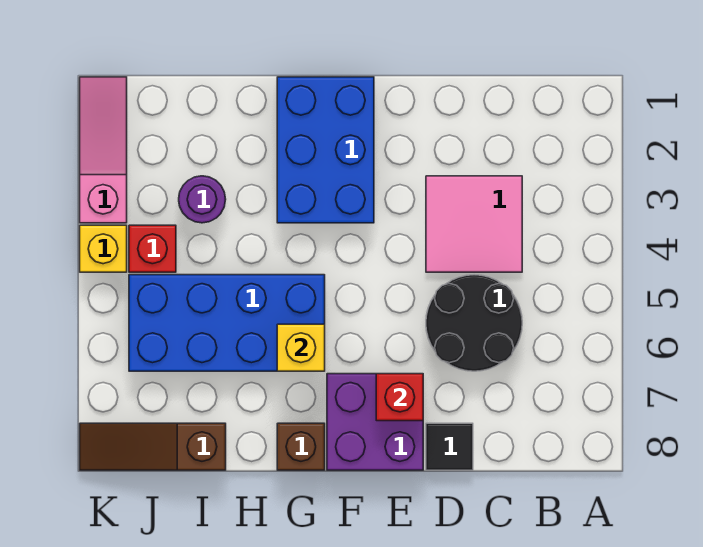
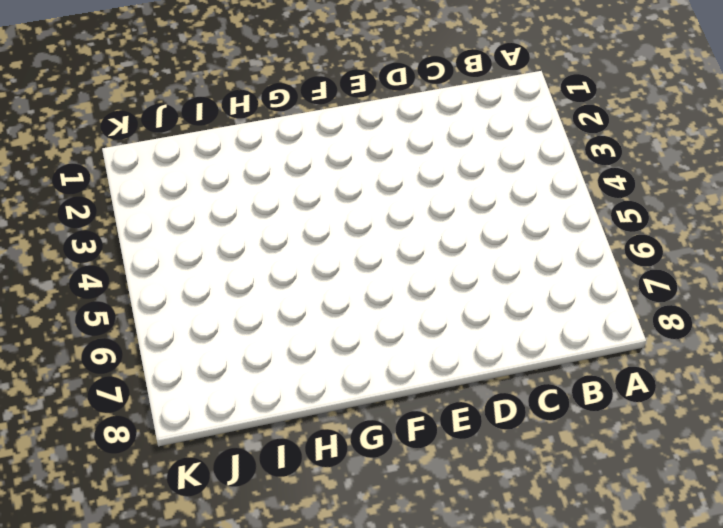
none -> pink tile C3:D4 level 1
none -> black round brick C5:D6 level 1
none -> black tile D8 level 1

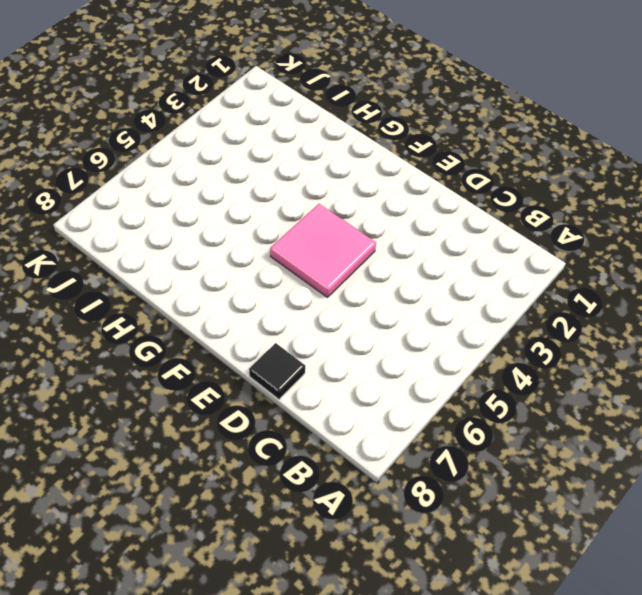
pink tile E4:F5 level 1 -> pink tile C3:D4 level 1
none -> black round brick C5:D6 level 1
none -> purple brick E7:F8 level 1
none -> blue brick F1:G3 level 1

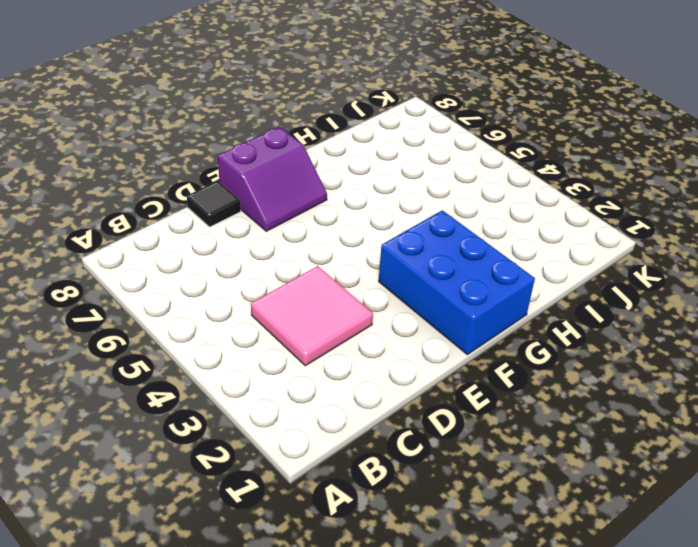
purple slope E7:F8 level 1 top 8 -> purple brick E7:F8 level 1
none -> black round brick C5:D6 level 1
none -> blue brick G5:J6 level 1
none -> brown brick G8 level 1

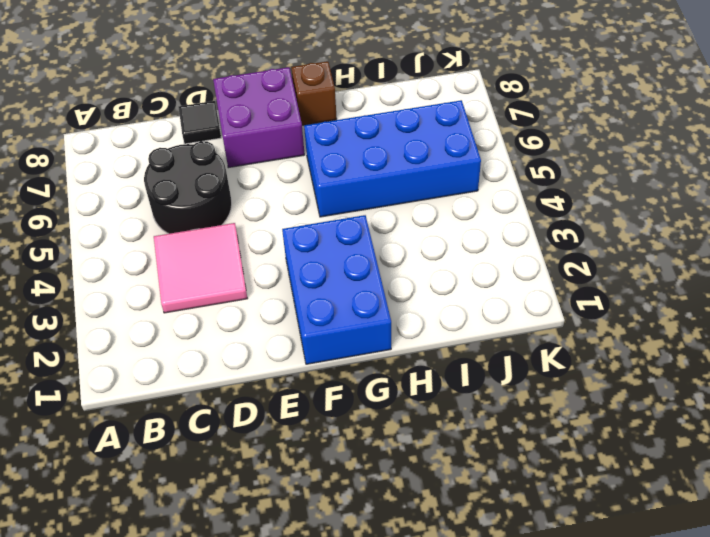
none -> purple round brick I3 level 1
none -> brown slope I8:K8 level 1 top I
none -> red brick J4 level 1

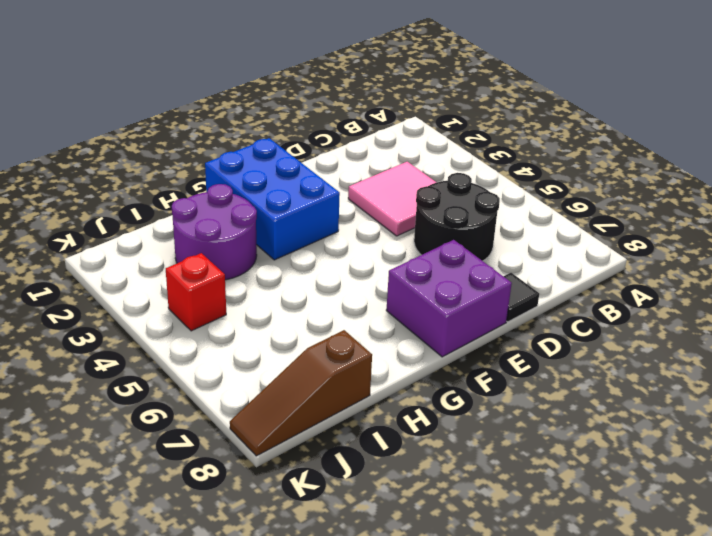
purple round brick H2:I3 level 1 -> purple round brick I3 level 1
none -> blue brick G5:J6 level 1
none -> brown brick G8 level 1
none -> pink slope K1:K3 level 1 top 3

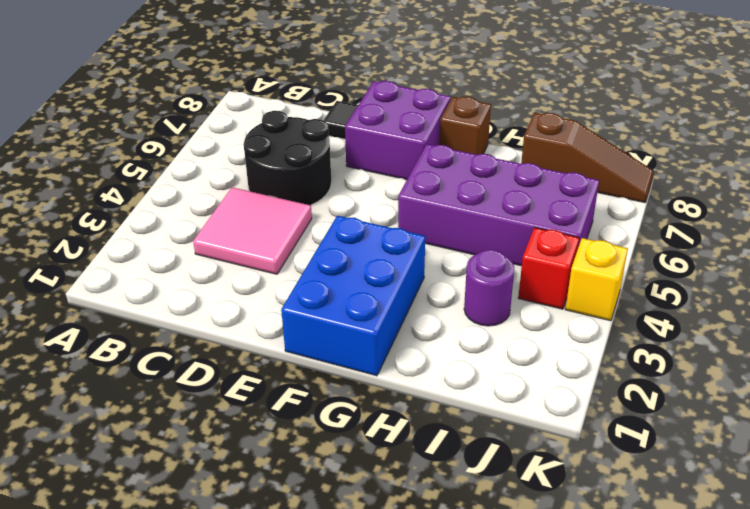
purple brick G5:J6 level 1 -> blue brick G5:J6 level 1
none -> pink slope K1:K3 level 1 top 3
none -> red brick E7 level 2
none -> yellow brick G6 level 2

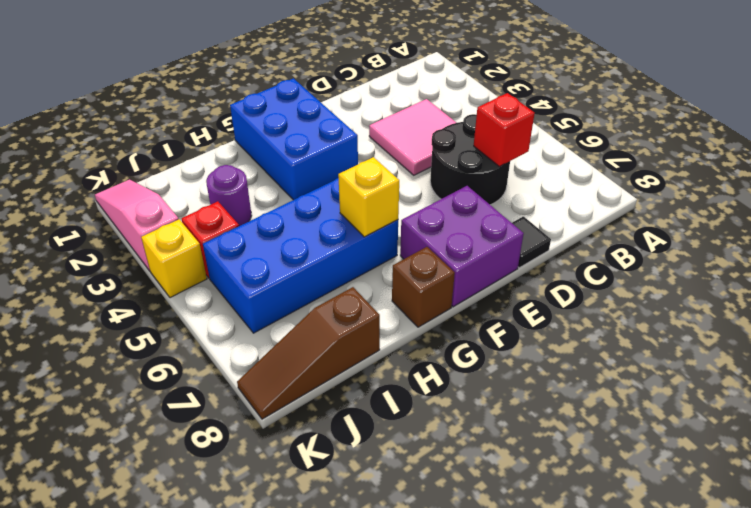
red brick C6 level 2 -> red brick E7 level 2

